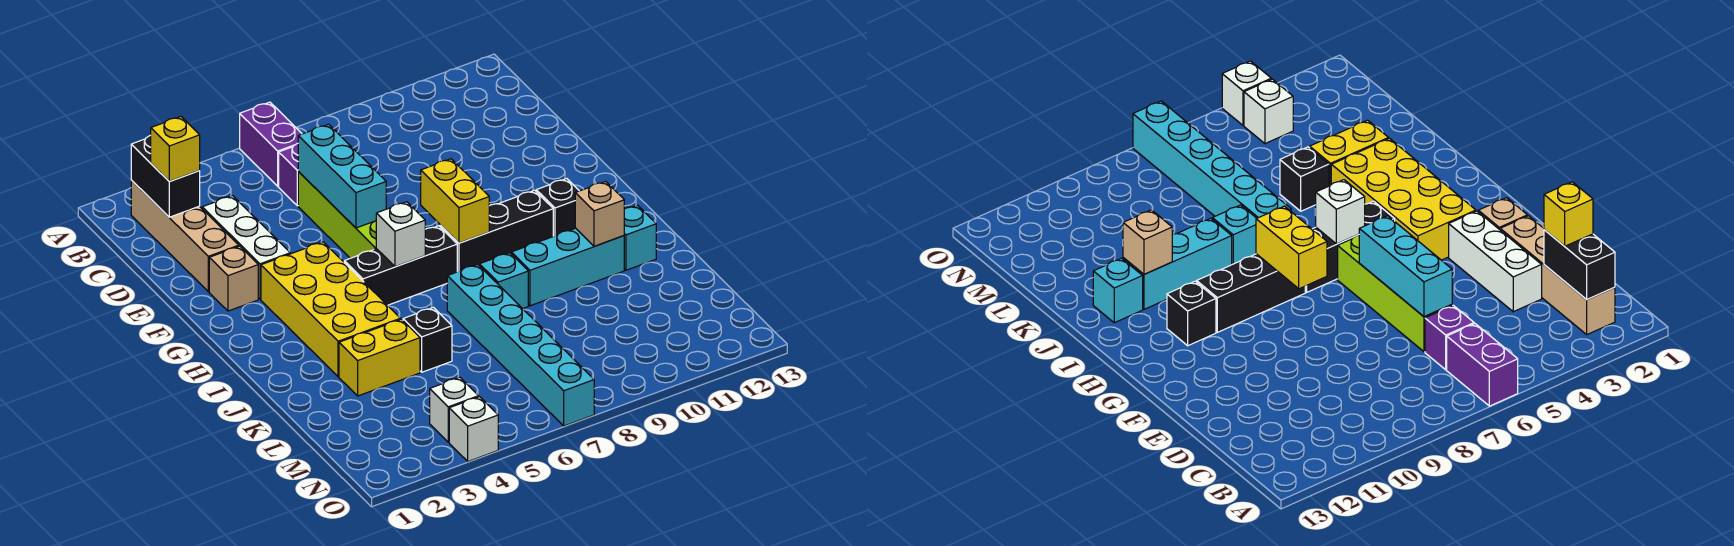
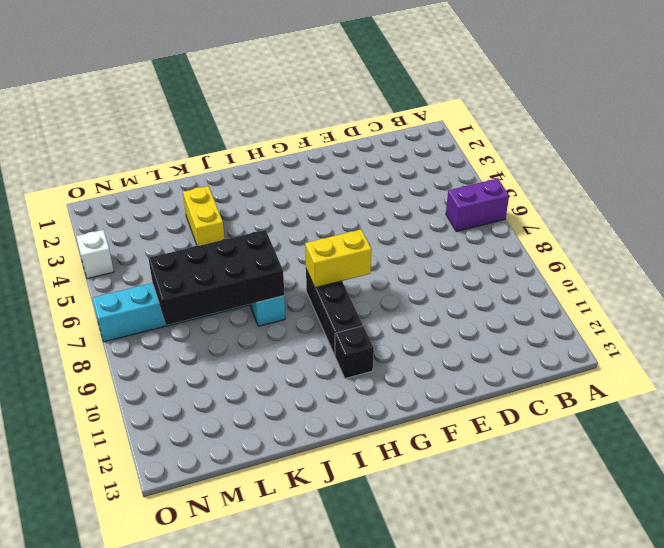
black brick J7:M8 level 2 -> none
none -> tan brick B2:E2 level 1
none -> purple brick C6 level 1
none -> white brick D3:F3 level 1

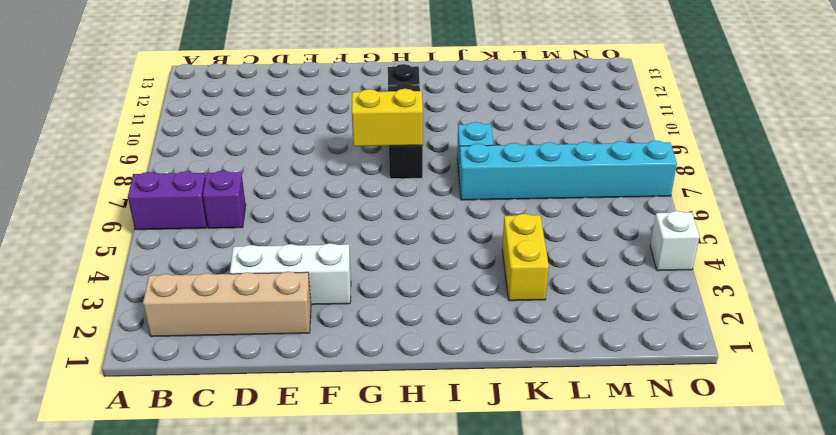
none -> lime brick D6:G6 level 1
none -> tan brick F2 level 1
none -> yellow brick G3:J4 level 1

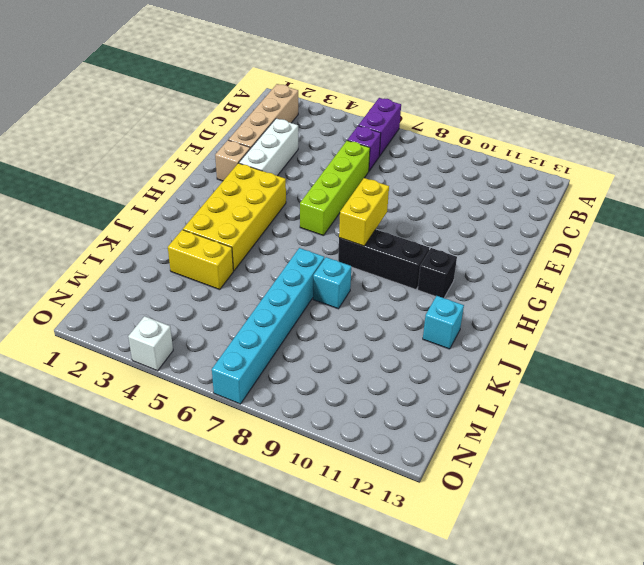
none -> black brick H5:H7 level 1
none -> cyan brick J9:J11 level 1
none -> black brick K5 level 1

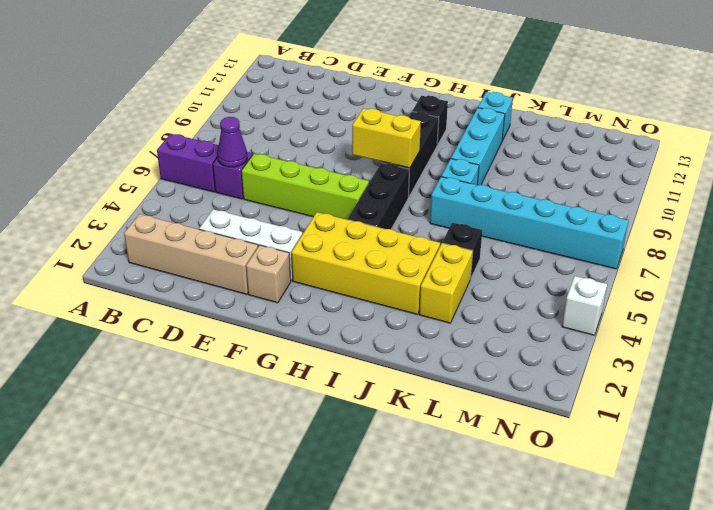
purple cone C6 level 2 -> none
none -> white brick N4 level 1
none -> black brick B2:C2 level 2
none -> cyan brick D6:F6 level 2

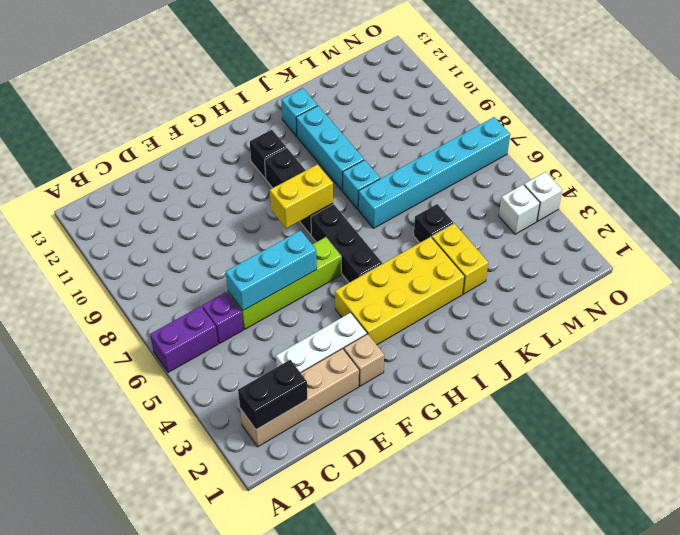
none -> white brick H6 level 2
none -> tan brick J11 level 2
none -> yellow brick C2 level 3

